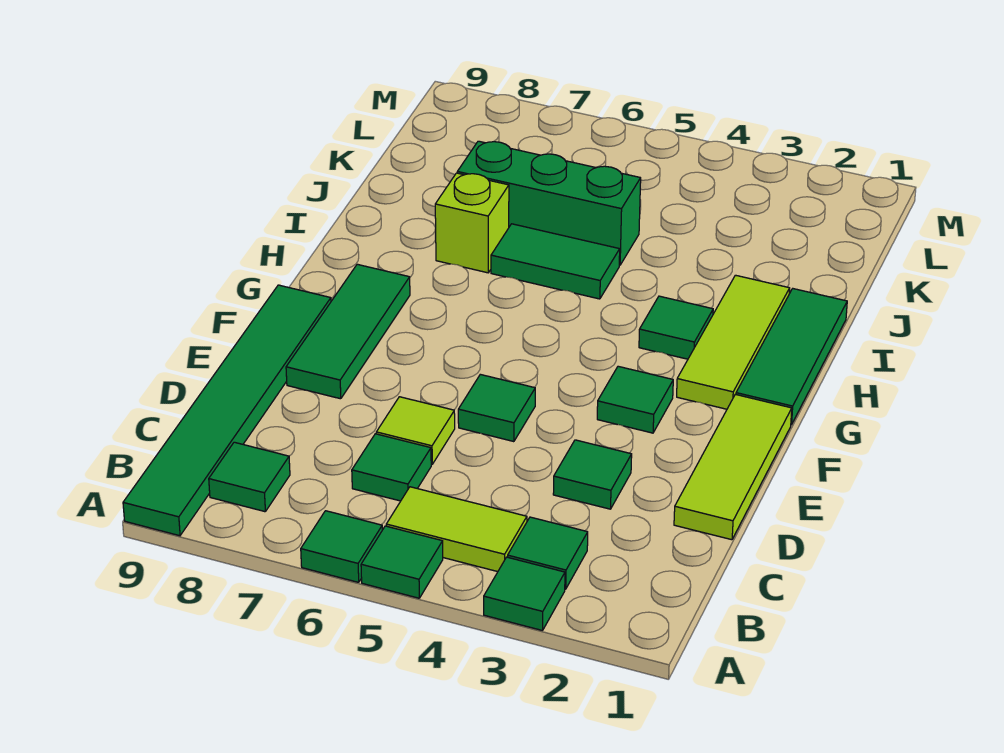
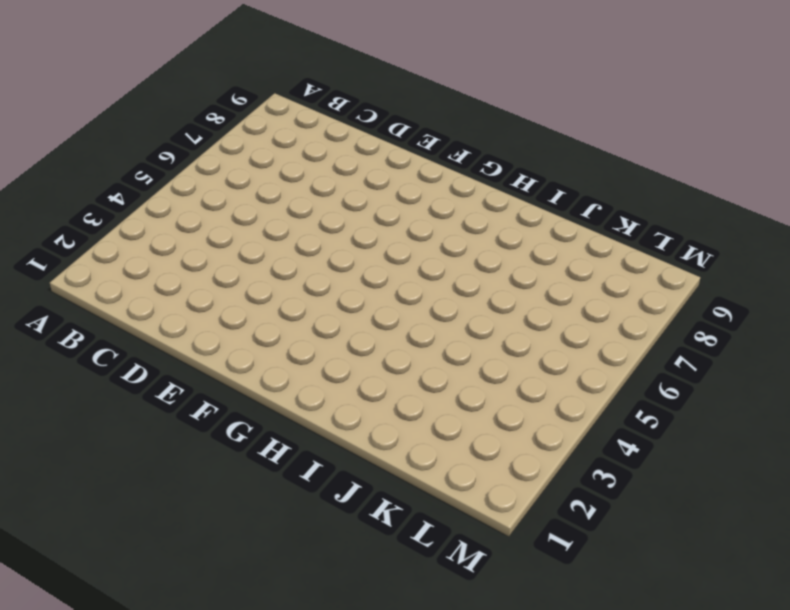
none -> green tile A3 level 1
none -> green tile A5 level 1
none -> green tile A6 level 1

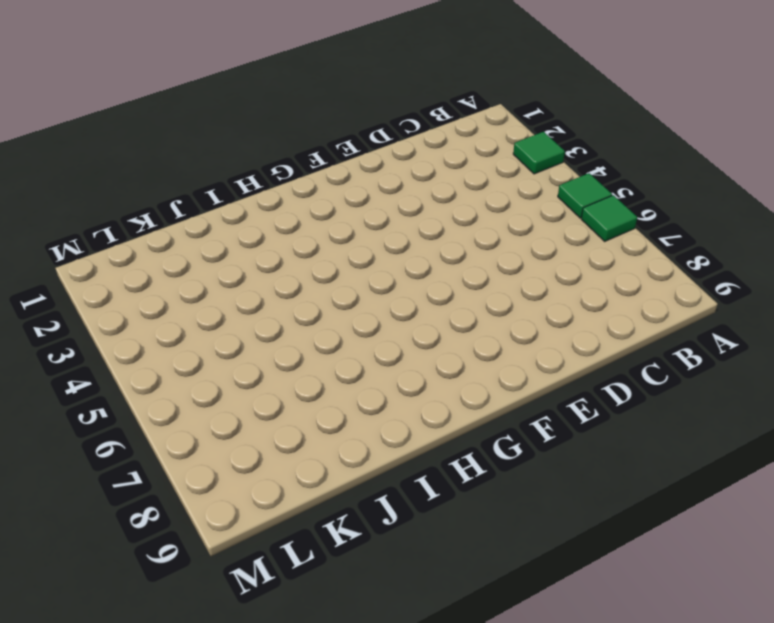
none -> green tile A9:F9 level 1
none -> green tile B3 level 1
none -> lime tile B4:B5 level 1

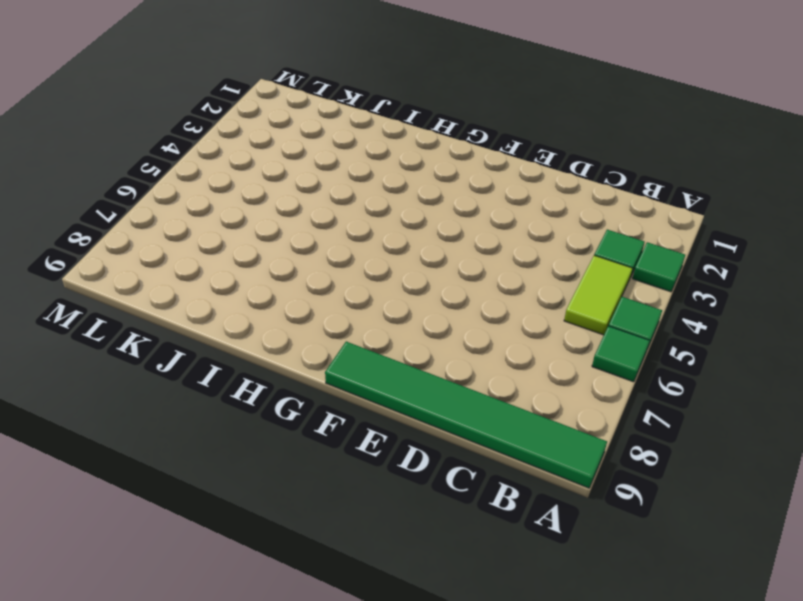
none -> green tile B8 level 1
none -> green tile C6 level 1
none -> lime tile D1:F1 level 1

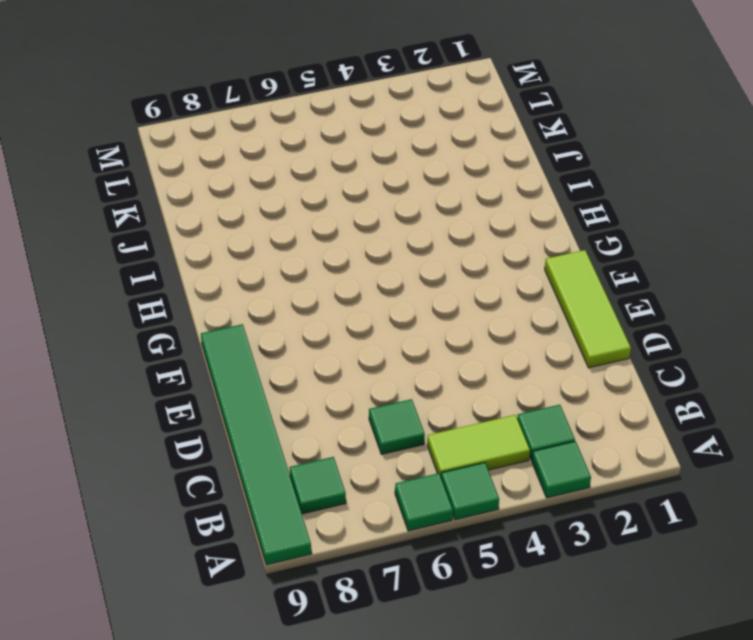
none -> green tile D3 level 1
none -> lime tile D6 level 1
none -> green tile E5 level 1

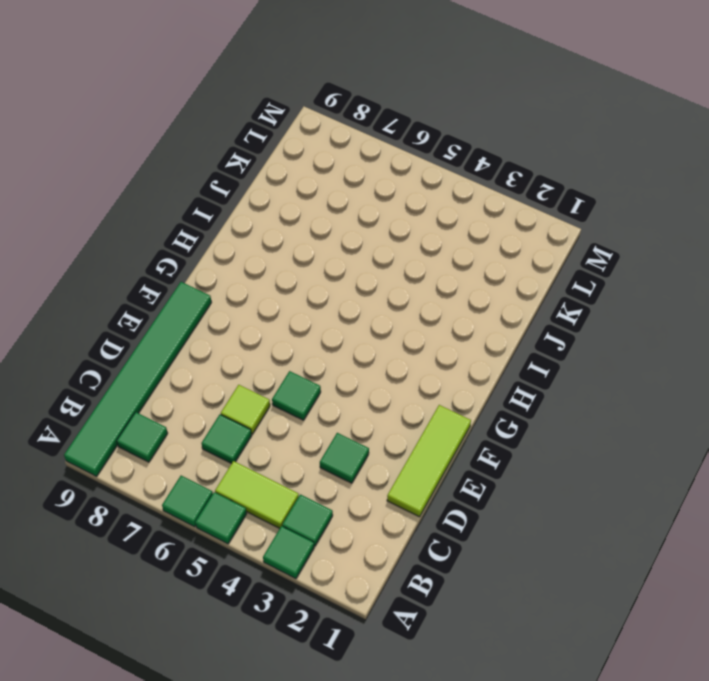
none -> green tile E8:G8 level 1
none -> green tile F3 level 1
none -> green tile G1:I1 level 1

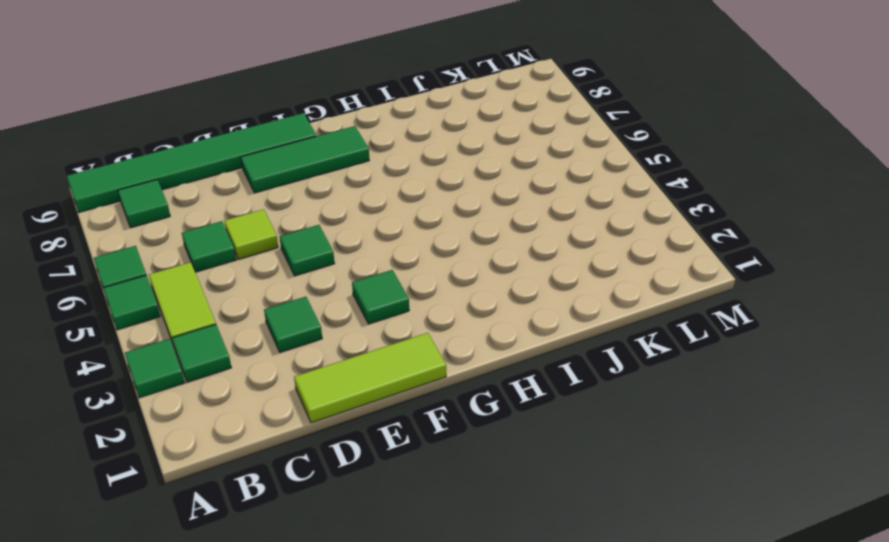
none -> green tile G1:I1 level 1
none -> lime tile G2:I2 level 1
none -> green tile H3 level 1

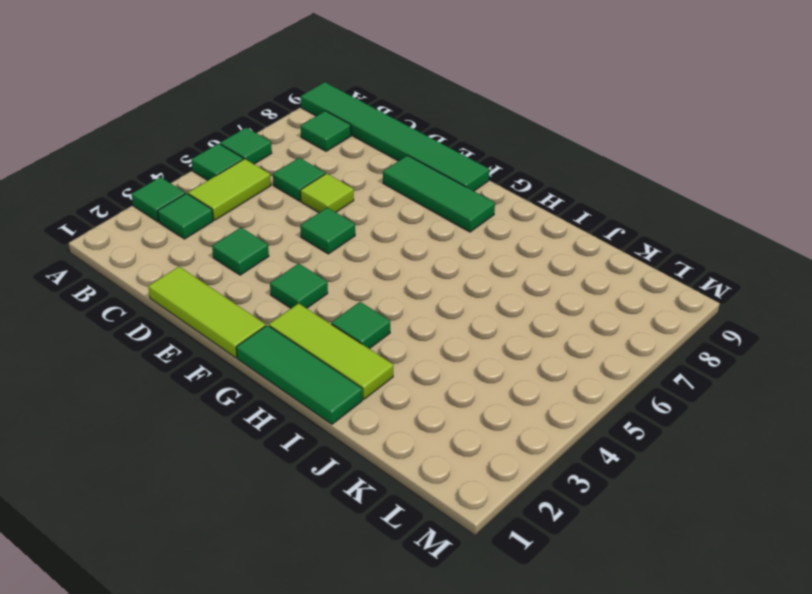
none -> green tile I5:I6 level 1
none -> lime brick I7 level 1
none -> green brick J5:J7 level 1

